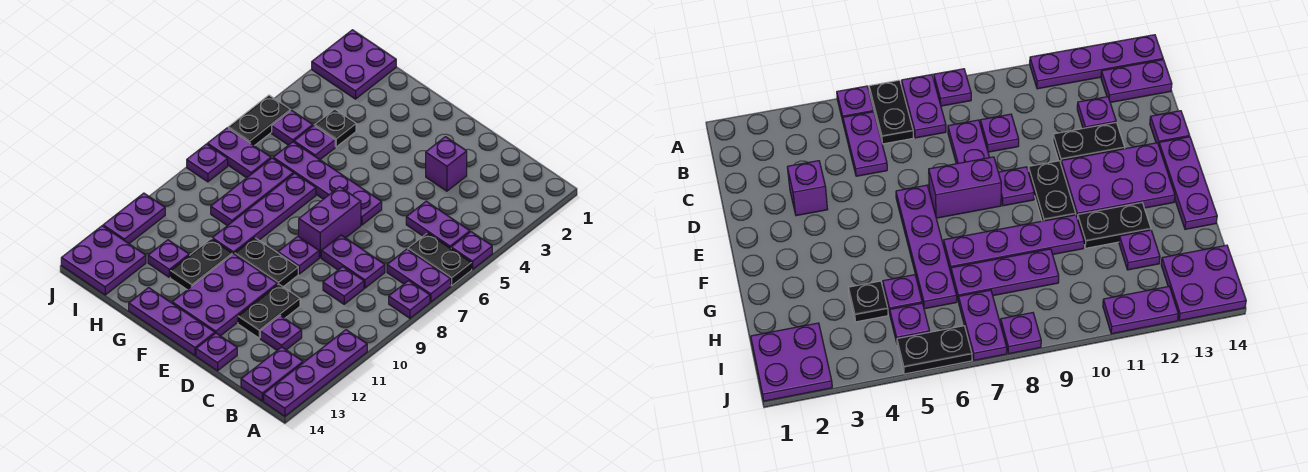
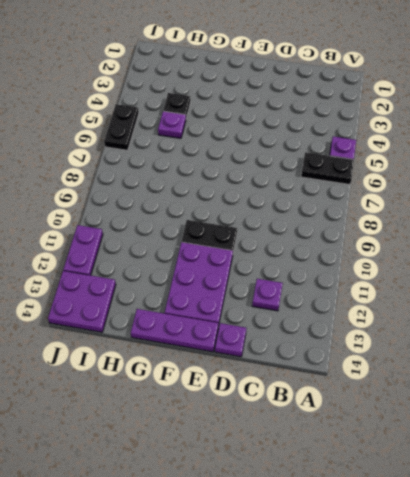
none -> purple plate A7:B7 level 1
none -> purple plate A8 level 1
none -> purple plate A11:A14 level 1
none -> purple plate B5:C5 level 1

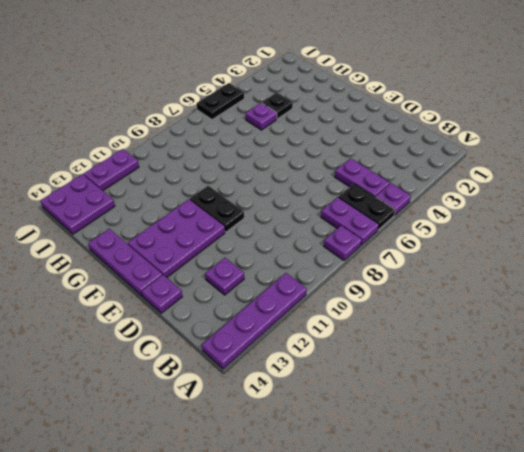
none -> purple plate B13:B14 level 1
none -> purple plate C8:D8 level 1
none -> purple plate C9 level 1
none -> purple brick D3 level 1

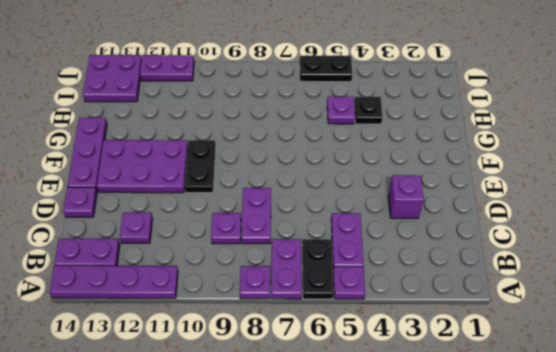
none -> black plate D11:D12 level 1
none -> purple plate E6:H6 level 1
none -> purple brick E7:E8 level 1
none -> purple plate E9 level 1

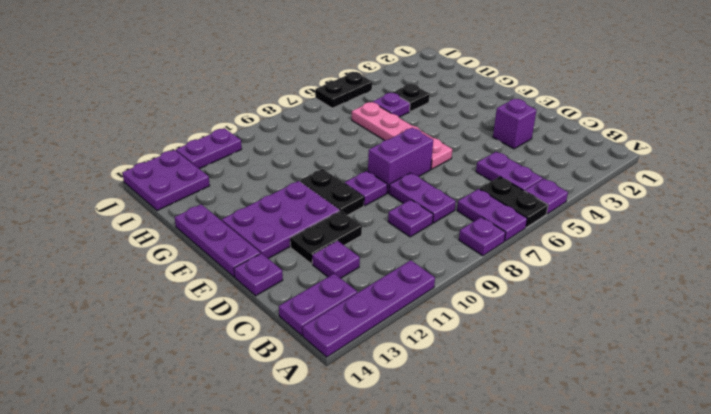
pink plate E6:H6 level 1 -> purple plate E6:H6 level 1
none -> purple plate G7:G10 level 1
none -> black plate G11:G12 level 1
none -> purple plate H7:H9 level 1
none -> purple plate H12 level 1

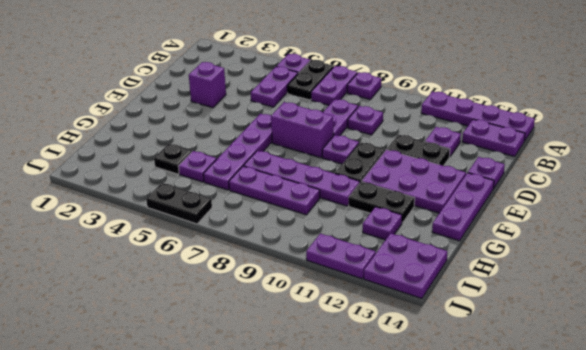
none -> purple plate I1:J2 level 1
none -> purple plate I5 level 1
none -> purple plate I7:J7 level 1
none -> purple plate J8 level 1

